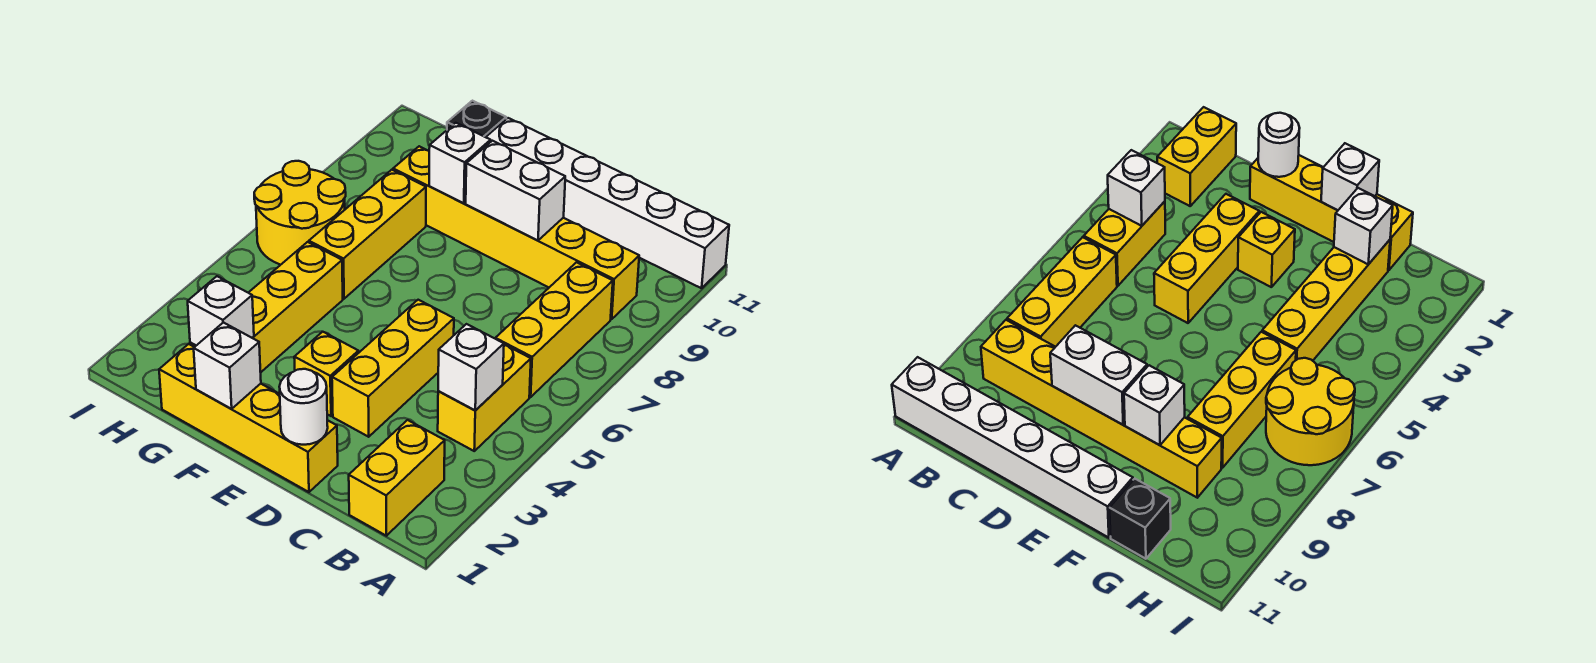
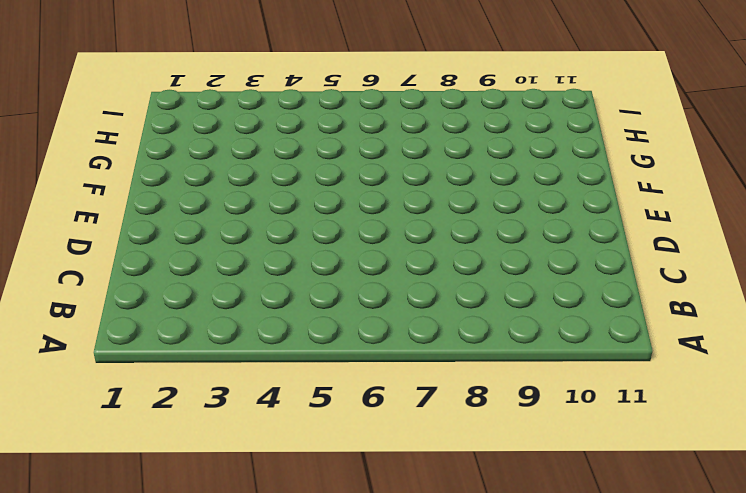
none -> white brick A11:F11 level 1
none -> yellow brick B1:B2 level 1
none -> yellow brick B4:B5 level 1

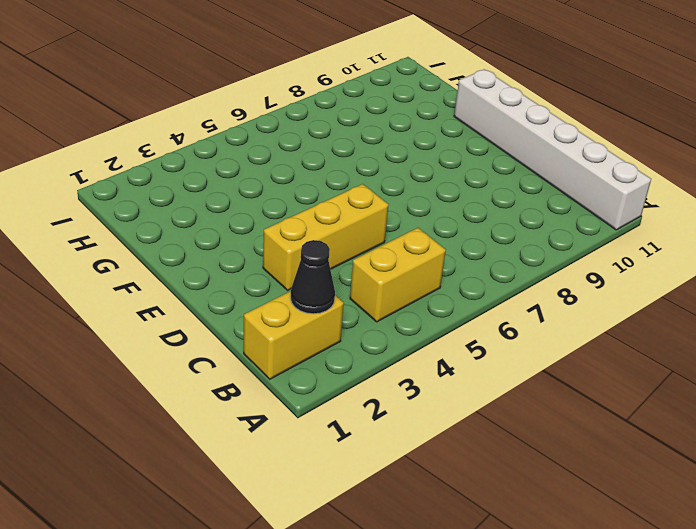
black cone B2 level 2 -> none
none -> yellow brick B6:B8 level 1
none -> yellow brick B9:G9 level 1
none -> yellow brick D1:G1 level 1

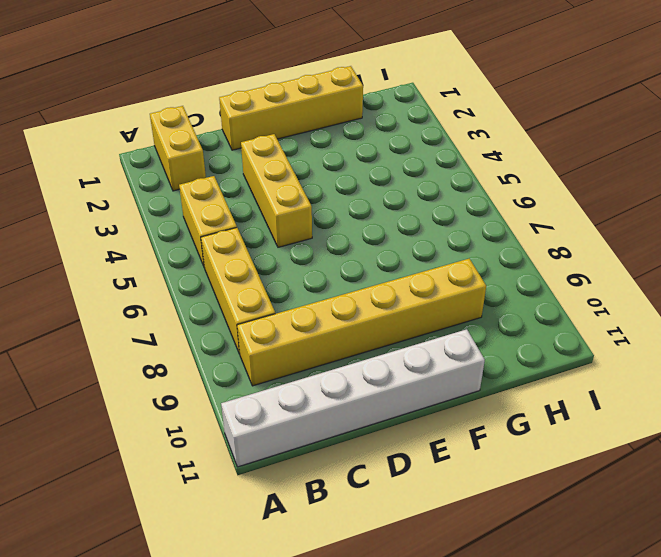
none -> yellow brick E3 level 1
none -> yellow brick G2:G5 level 1
none -> yellow brick G6:G8 level 1

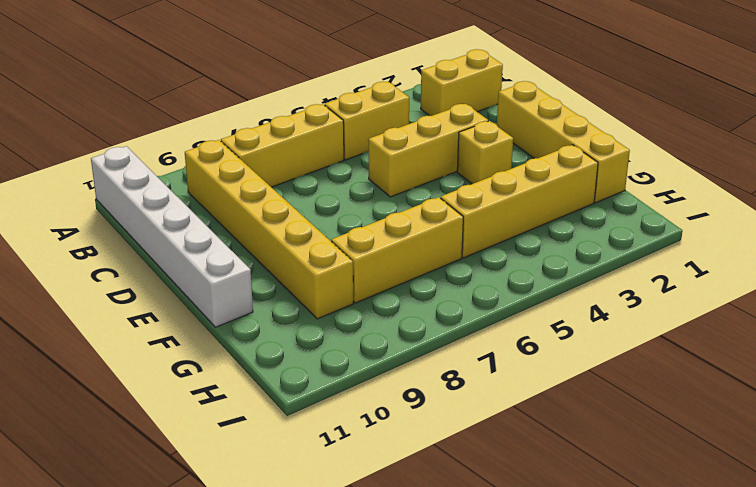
none -> black brick G11 level 1
none -> yellow round brick H6:I7 level 1
none -> white brick B4 level 2

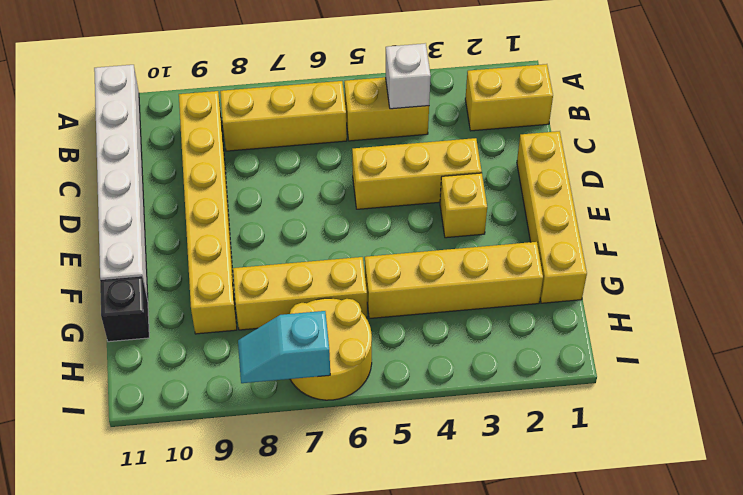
cyan slope I7:I8 level 2 top 7 -> none
none -> white round brick D1 level 2
none -> white brick D9:E9 level 2
none -> white brick F1 level 2

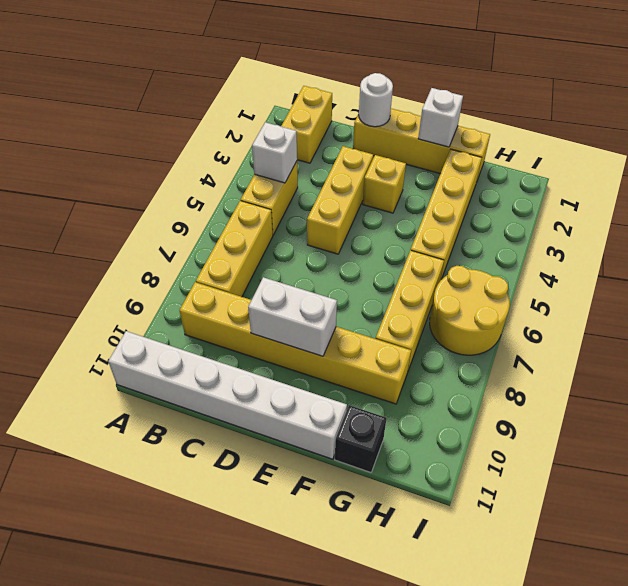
none -> white brick F9 level 2
none -> white brick G2 level 2

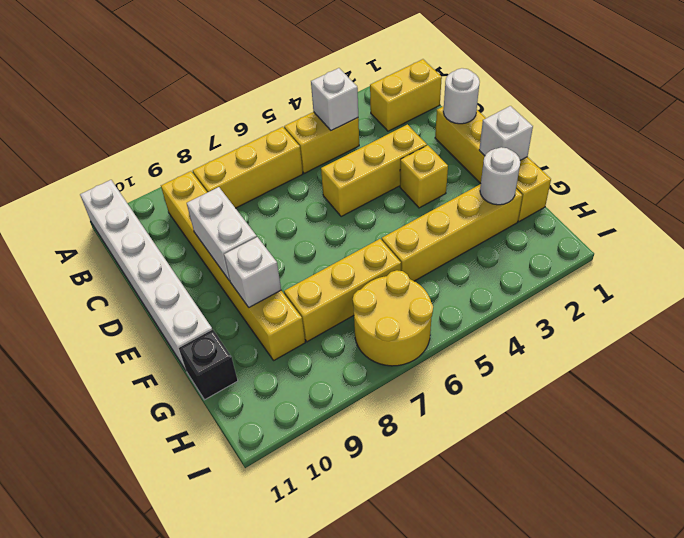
white round brick G2 level 2 -> white brick G2 level 2

